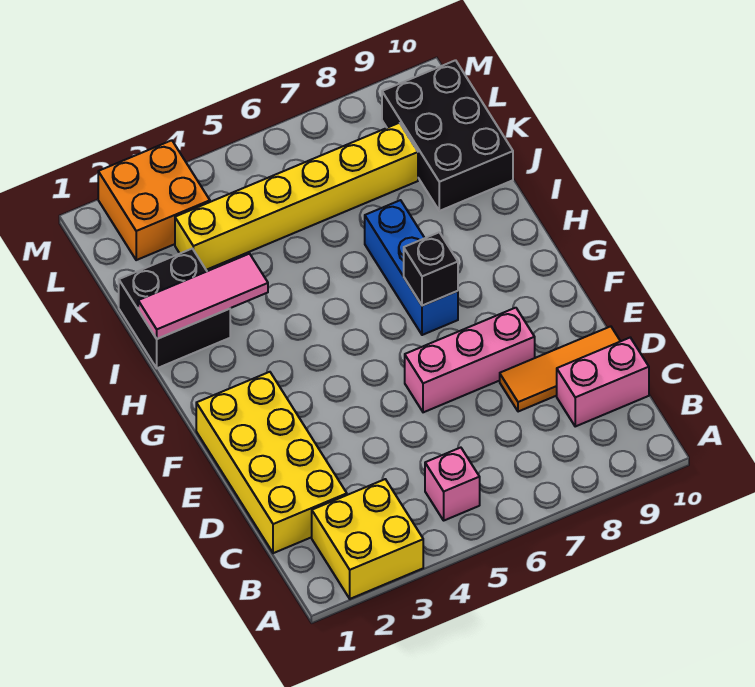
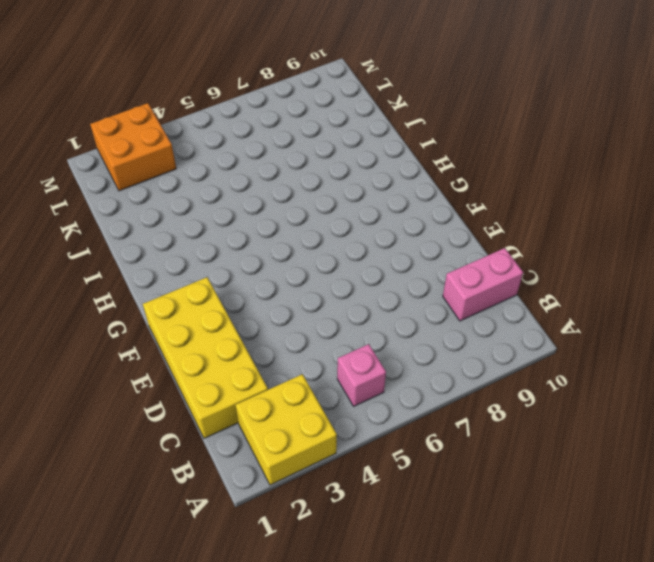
none -> orange tile D8:D10 level 1
none -> pink brick E6:E8 level 1
none -> blue brick G7:I7 level 1

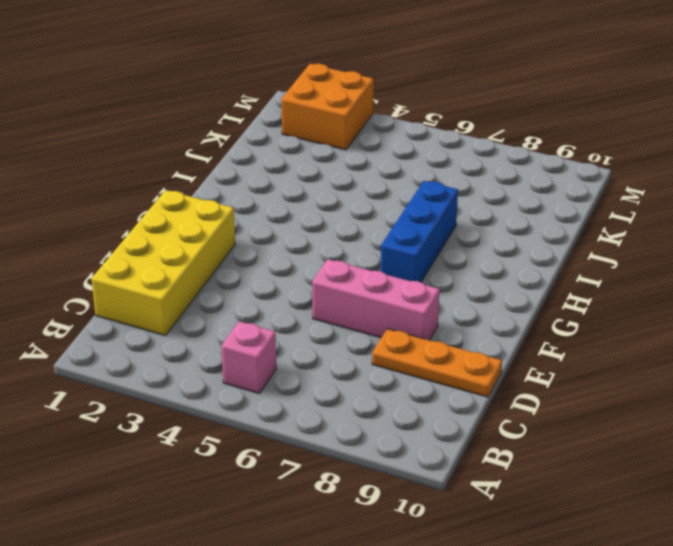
orange plate D8:D10 level 1 -> orange tile D8:D10 level 1
none -> yellow brick A2:B3 level 1
none -> pink brick C9:C10 level 1
none -> black brick I1:J2 level 1

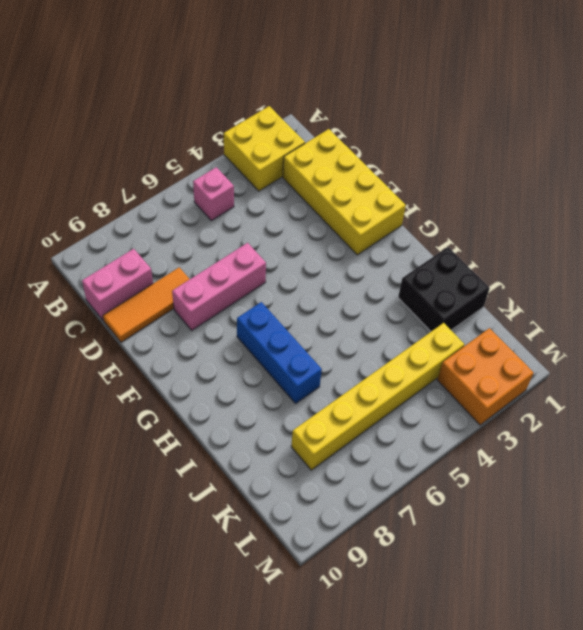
none -> black brick J9:L10 level 1
none -> black brick G7 level 2
none -> pink tile I1:I3 level 2

